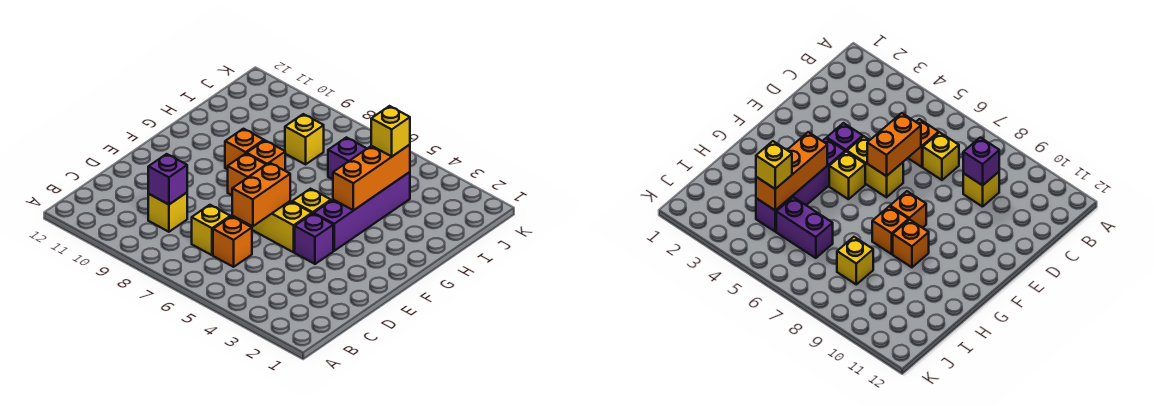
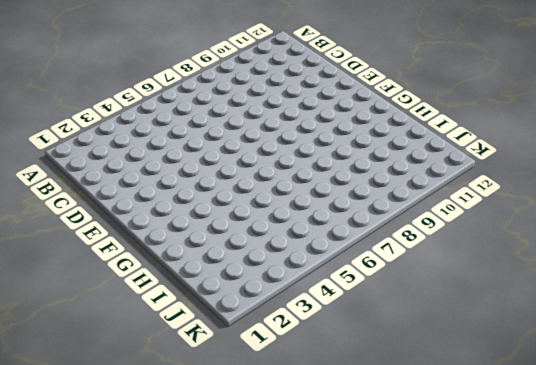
none -> orange brick C6 level 1
none -> yellow brick C7 level 1
none -> yellow brick C9 level 1

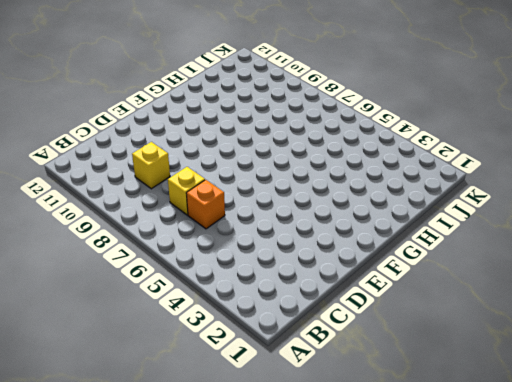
none -> purple brick E4 level 1
none -> yellow brick E5:E6 level 1
none -> purple brick F4:I4 level 1

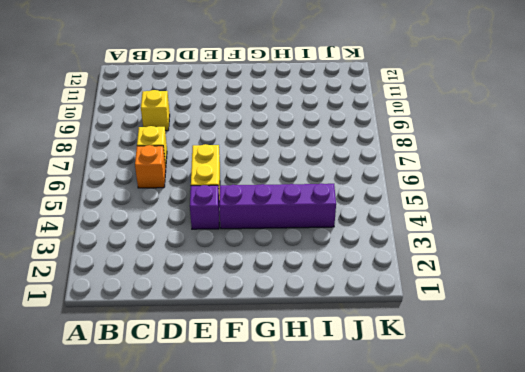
none -> yellow brick F5 level 1
none -> orange brick F8 level 1
none -> orange brick G8 level 1

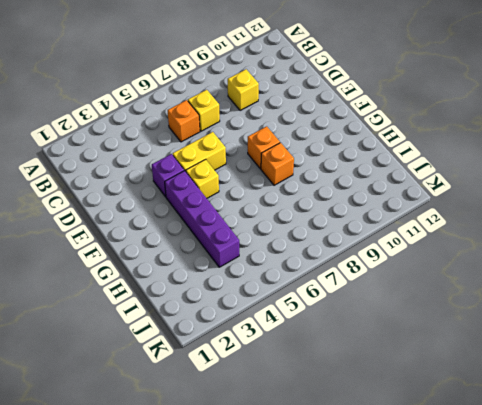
none -> orange brick G9 level 1
none -> purple brick I5:I6 level 1
none -> yellow brick I8 level 1

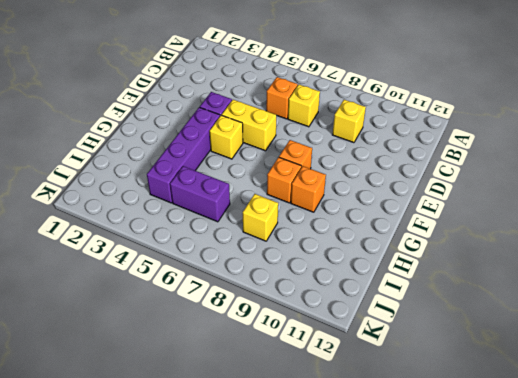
none -> purple brick C9 level 2
none -> orange brick D6:E6 level 2
none -> orange brick G4:I4 level 2

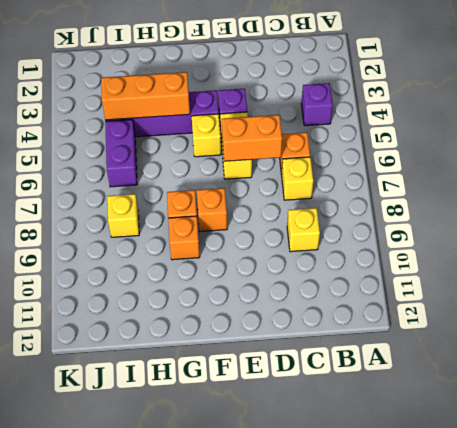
purple brick B4 level 1 -> purple brick C9 level 2
none -> yellow brick I4 level 3

